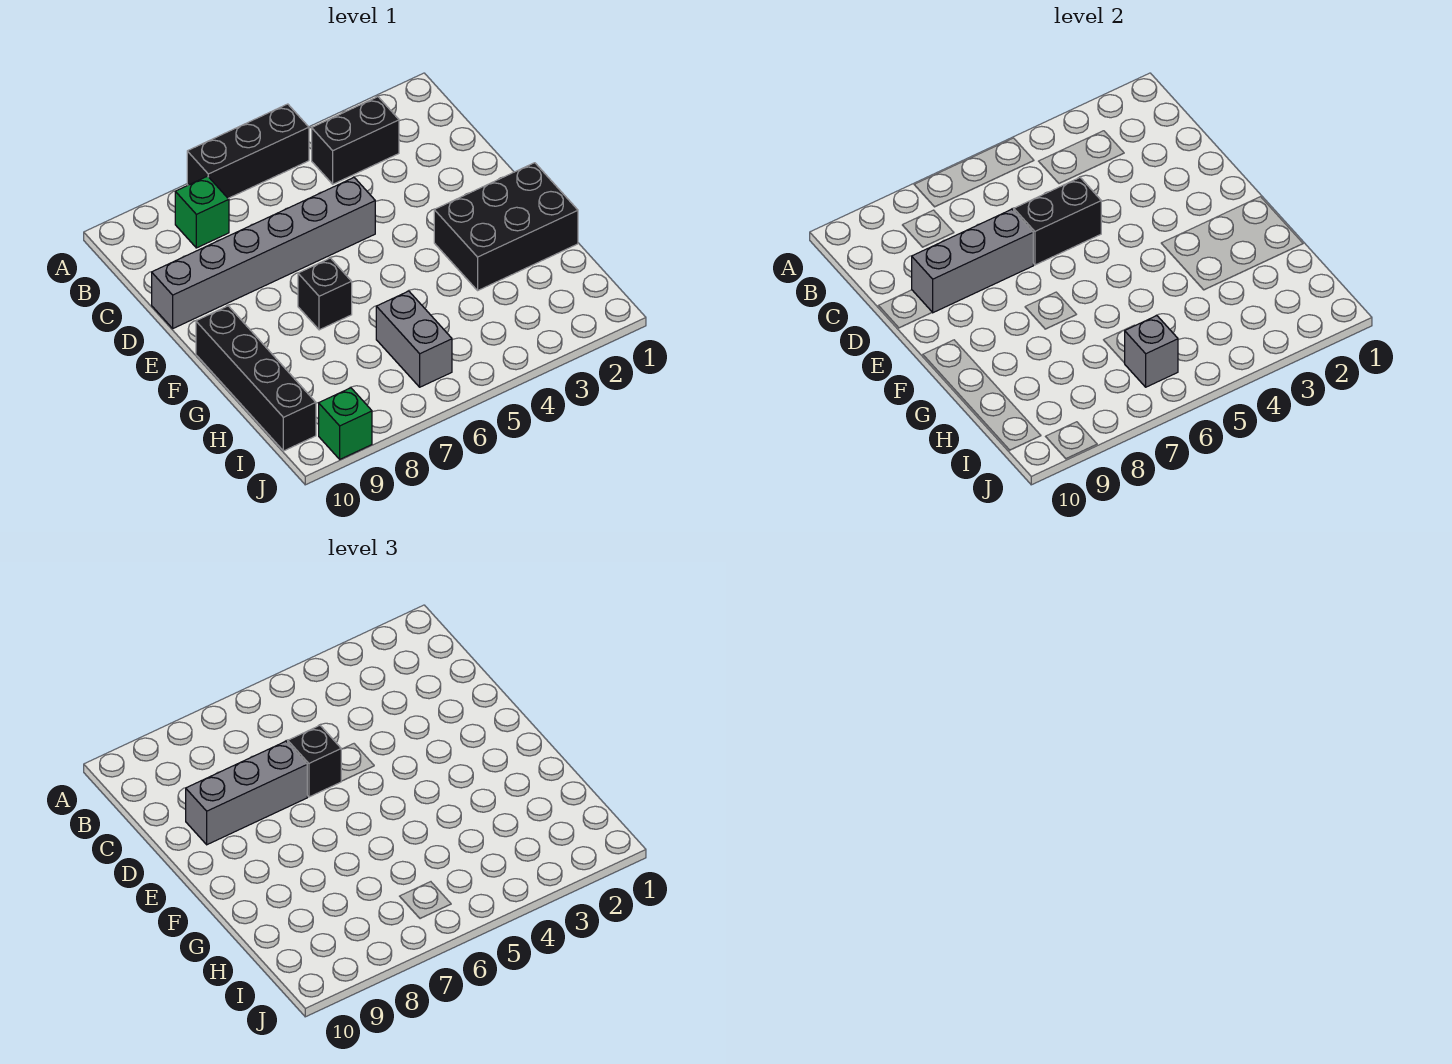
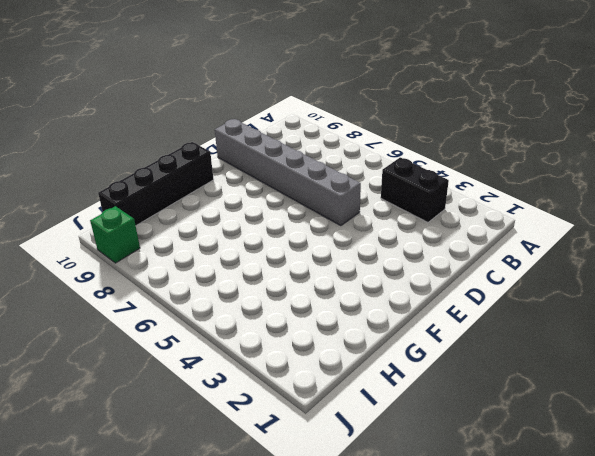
none -> black brick A5:A7 level 1
none -> green brick B8 level 1
none -> black brick F1:G3 level 1

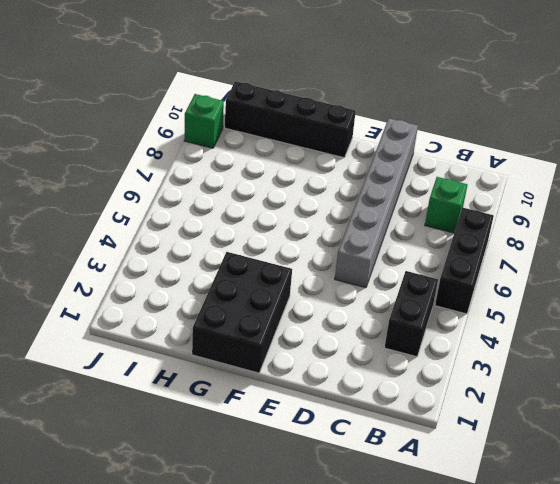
none -> black brick F7 level 1
none -> grey brick H6:I6 level 1
none -> black brick D5:D6 level 2

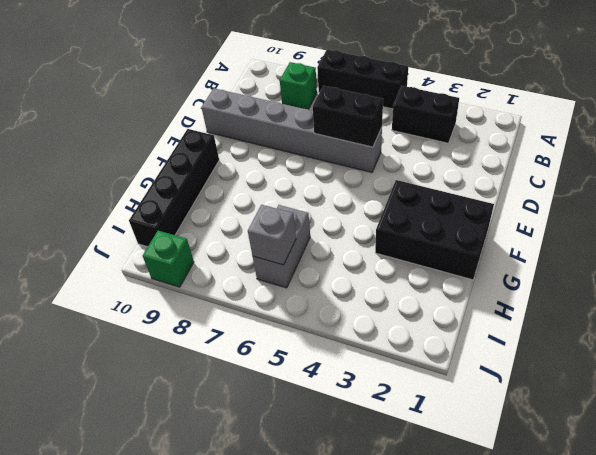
none -> black brick F7 level 1
none -> grey brick D7:D9 level 2
none -> black brick D6 level 3

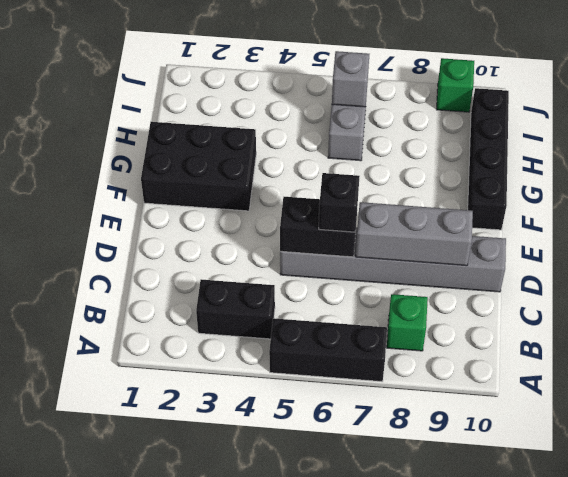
none -> black brick F7 level 1
none -> grey brick D7:D9 level 3

